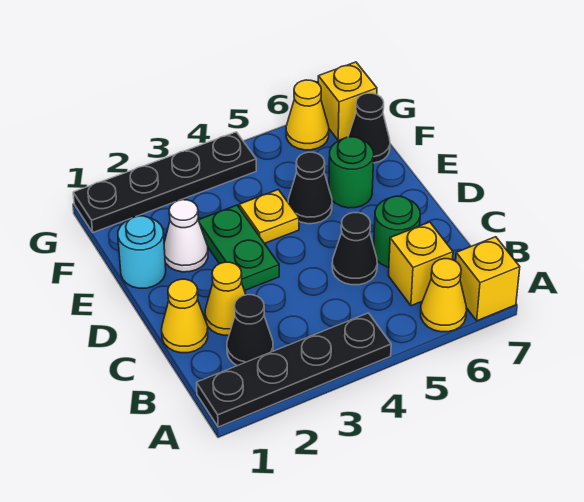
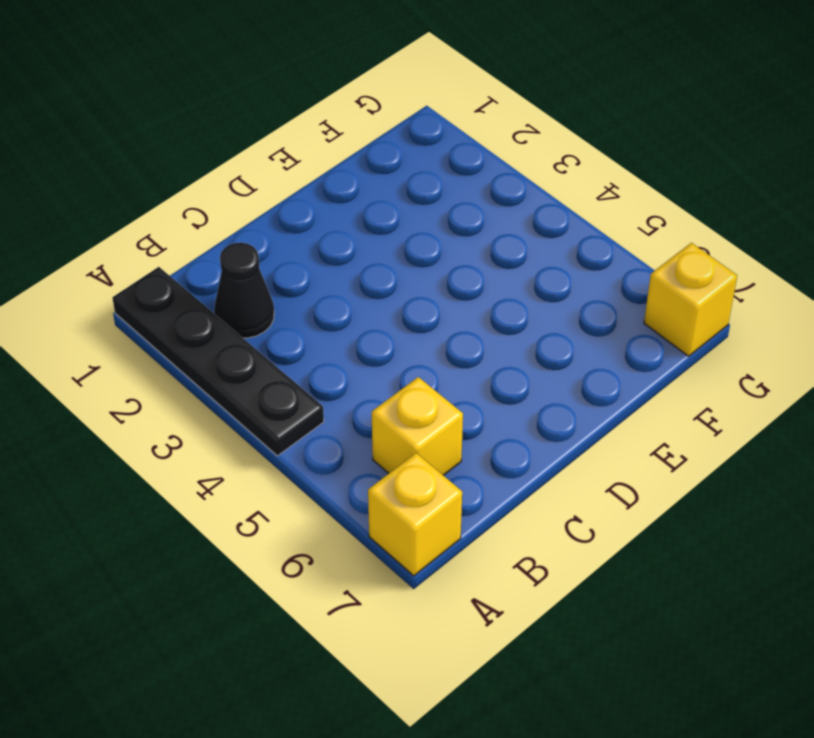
none -> yellow cone A6 level 1
none -> yellow cone C1 level 1
none -> yellow cone C2 level 1

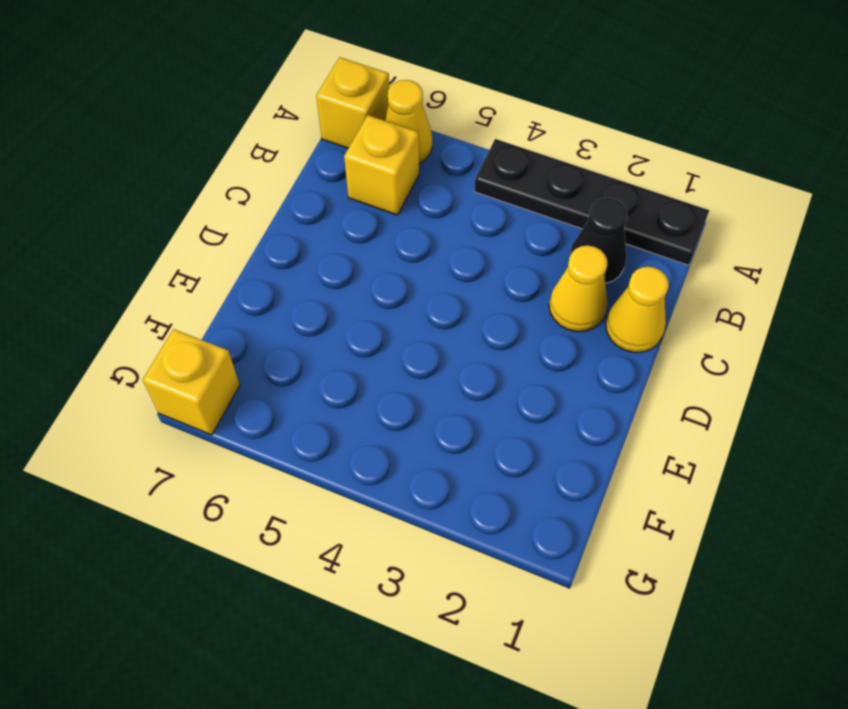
none -> black cone C5 level 1
none -> green round brick C6 level 1
none -> green plate D3:E3 level 1

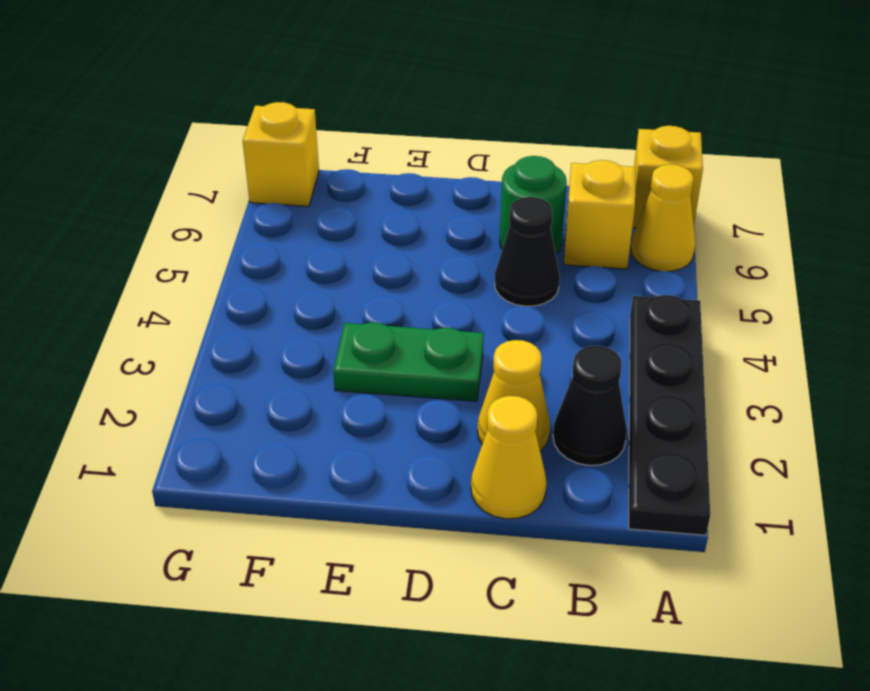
none -> cyan round brick E1 level 1
none -> white cone E2 level 1
none -> yellow plate E4 level 1

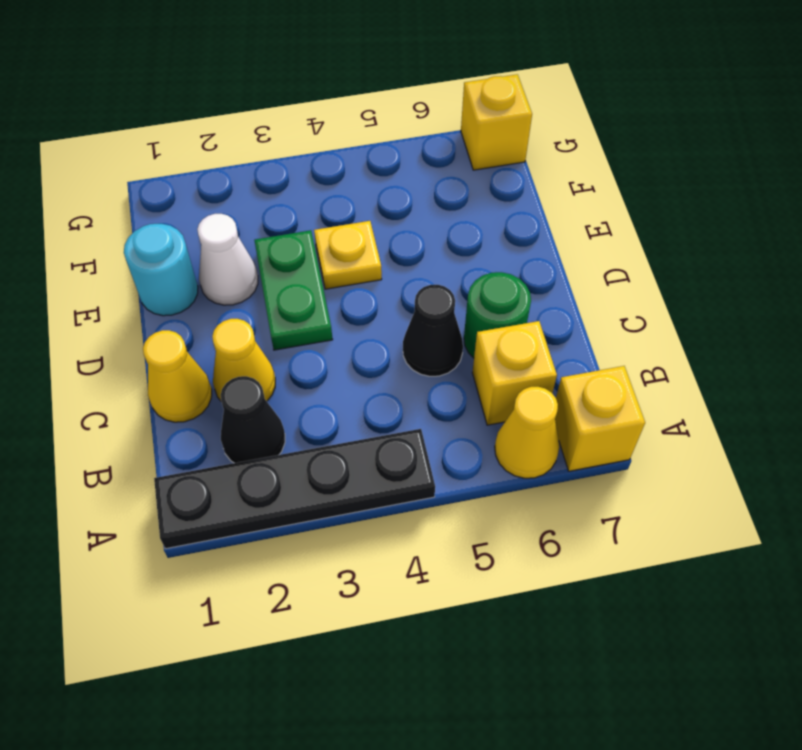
none -> black cone E5 level 1
none -> green round brick E6 level 1
none -> black cone F7 level 1

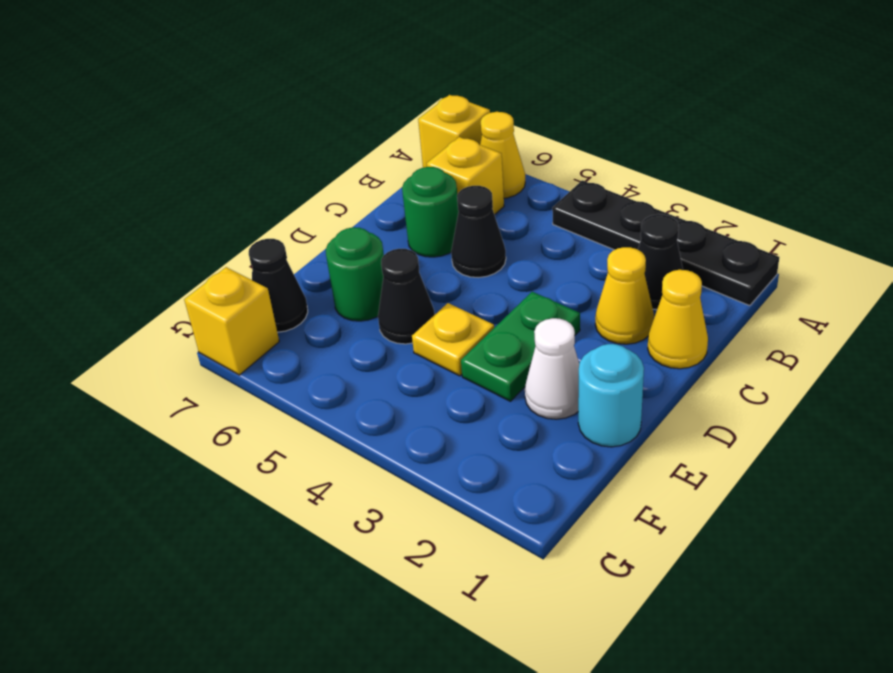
none -> black plate G1:G4 level 1
none -> yellow cone G6 level 1

